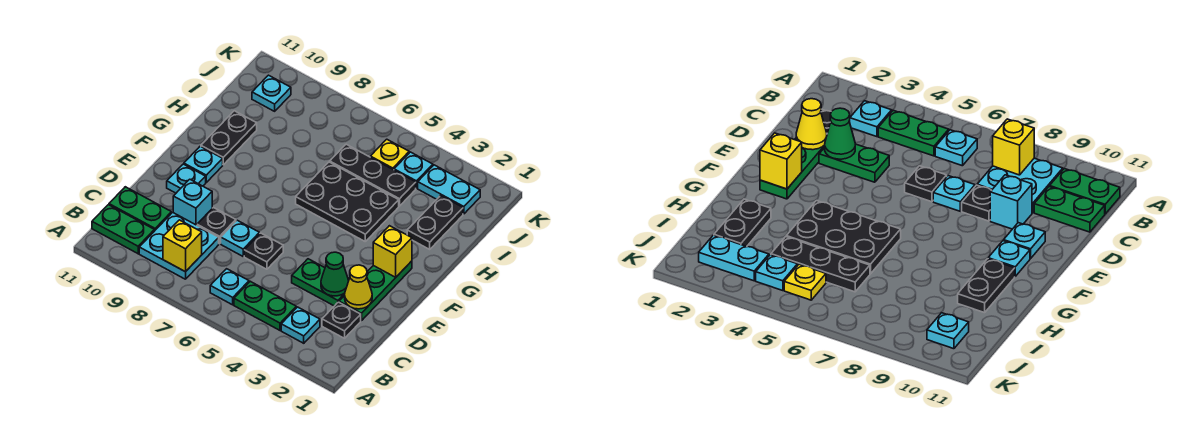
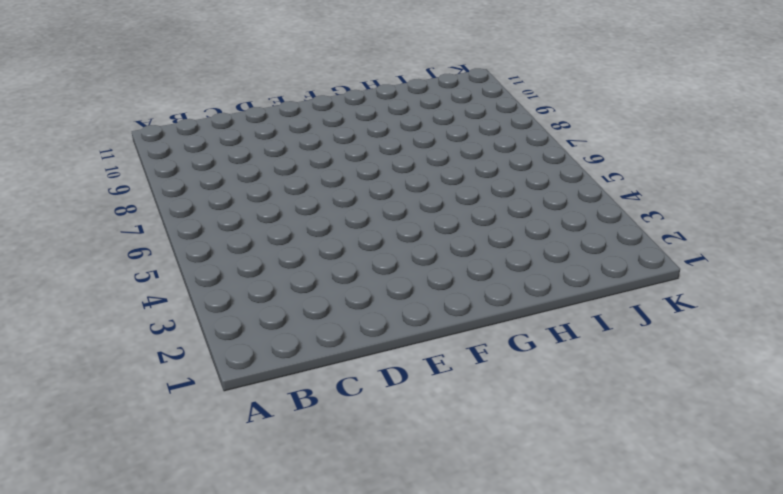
none -> cyan plate B3 level 1
none -> green plate B4:B5 level 1
none -> cyan plate B6 level 1

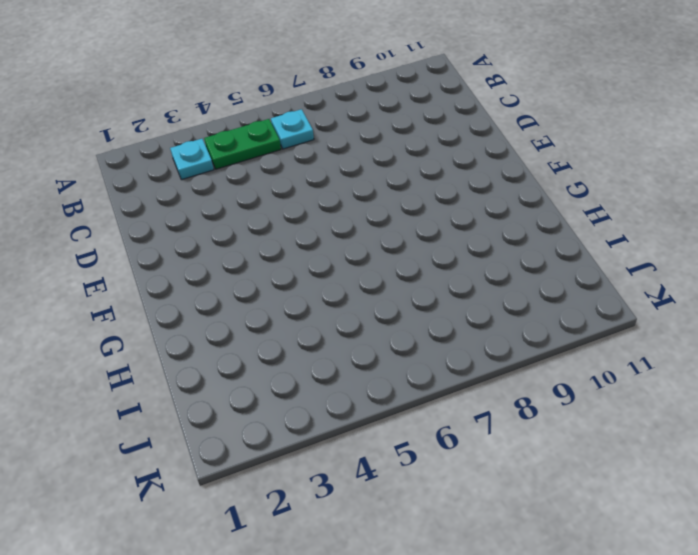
none -> cyan plate B8:C9 level 1
none -> green plate B10:B11 level 1
none -> black plate C2 level 1

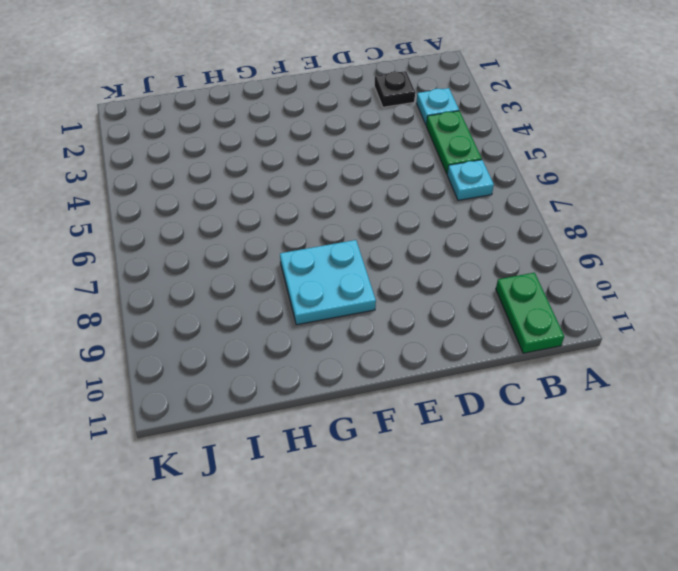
cyan plate F8:G9 level 1 -> cyan plate B8:C9 level 1
none -> green plate C10:C11 level 1
none -> green plate D2:F2 level 1
none -> green plate D3:D4 level 1

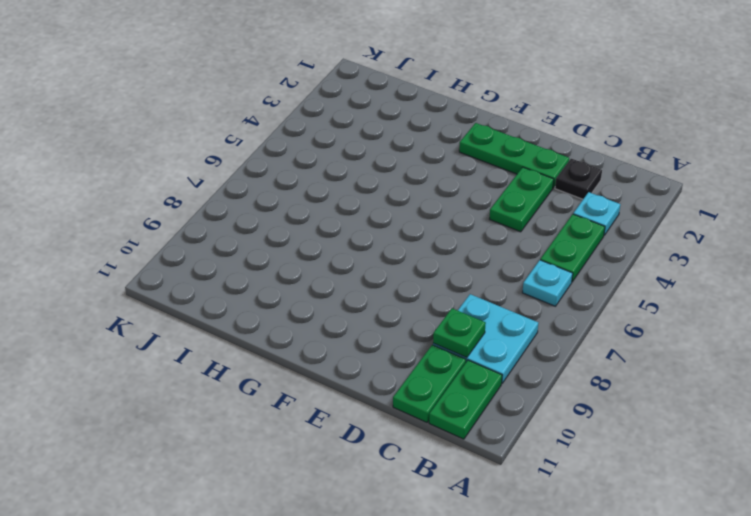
green plate C9 level 2 -> none
none -> black plate D6 level 1
none -> cyan plate D7 level 1
none -> black plate D8 level 1

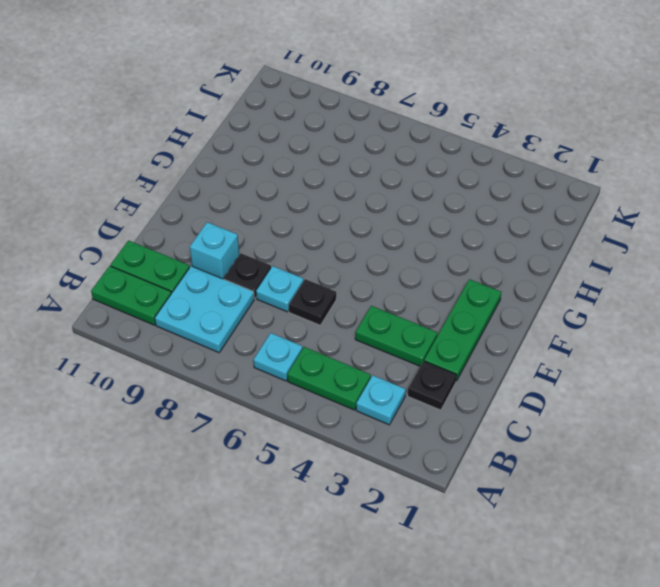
none -> cyan plate E10 level 1
none -> cyan plate F10 level 1
none -> black plate G4:H6 level 1

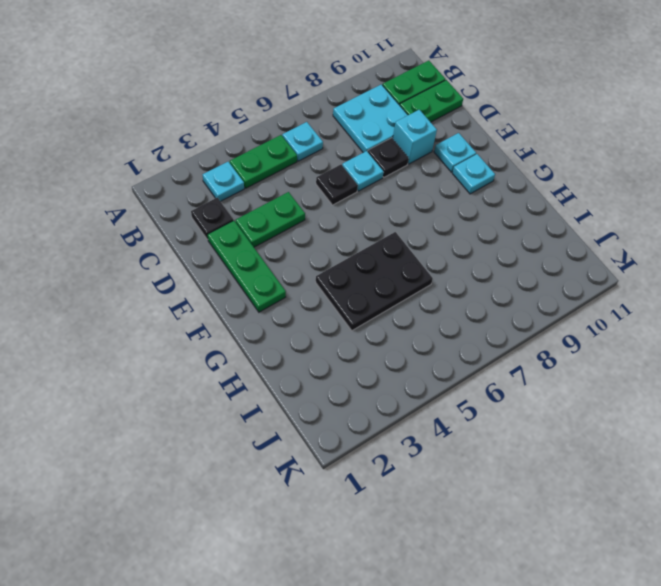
none -> black plate G10:H10 level 1
none -> black plate H2:I2 level 1
none -> black plate I4:I6 level 1

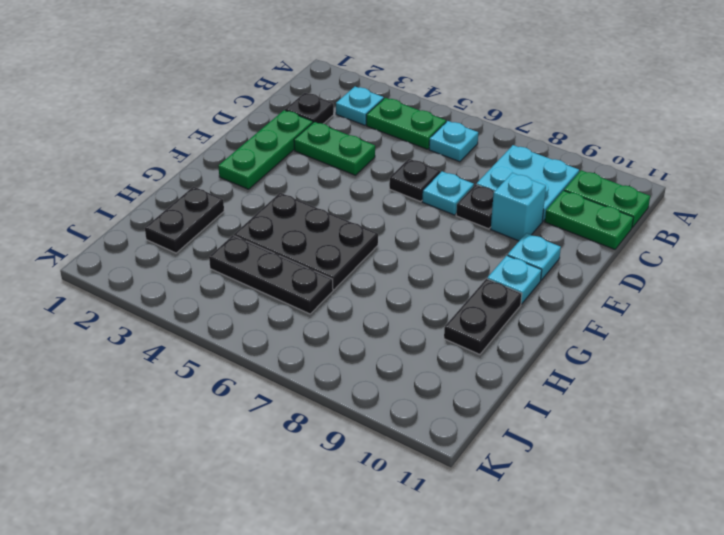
none -> cyan plate J2:J3 level 1
none -> cyan plate J4 level 1
none -> yellow plate J5 level 1

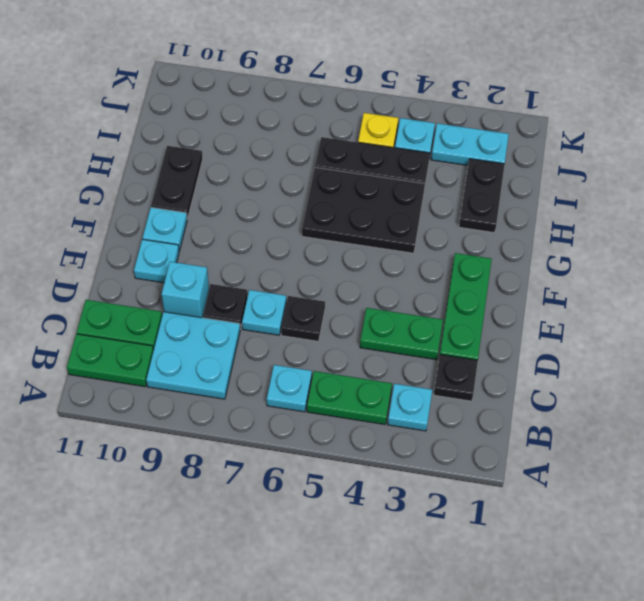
none -> cyan plate J10 level 1
none -> yellow brick B8 level 2
none -> yellow cone D2 level 2

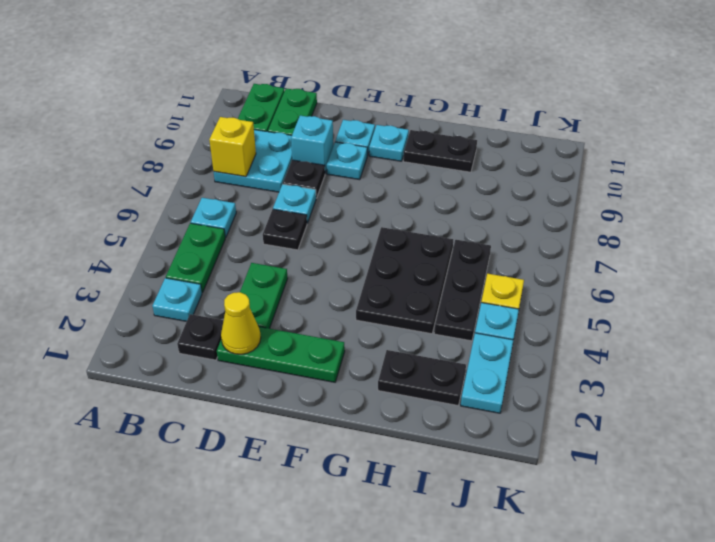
cyan plate E9 level 1 -> cyan plate J10 level 1
none -> green cone D3 level 2
none -> yellow brick F2 level 2

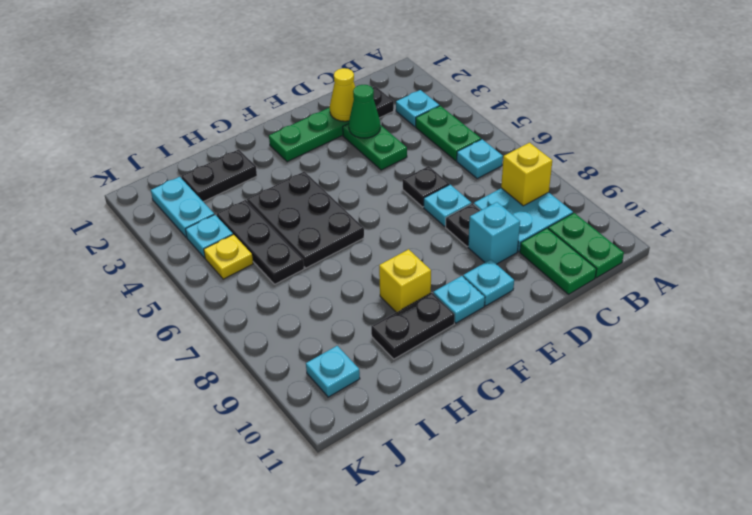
yellow brick G9 level 1 -> yellow brick F2 level 2

